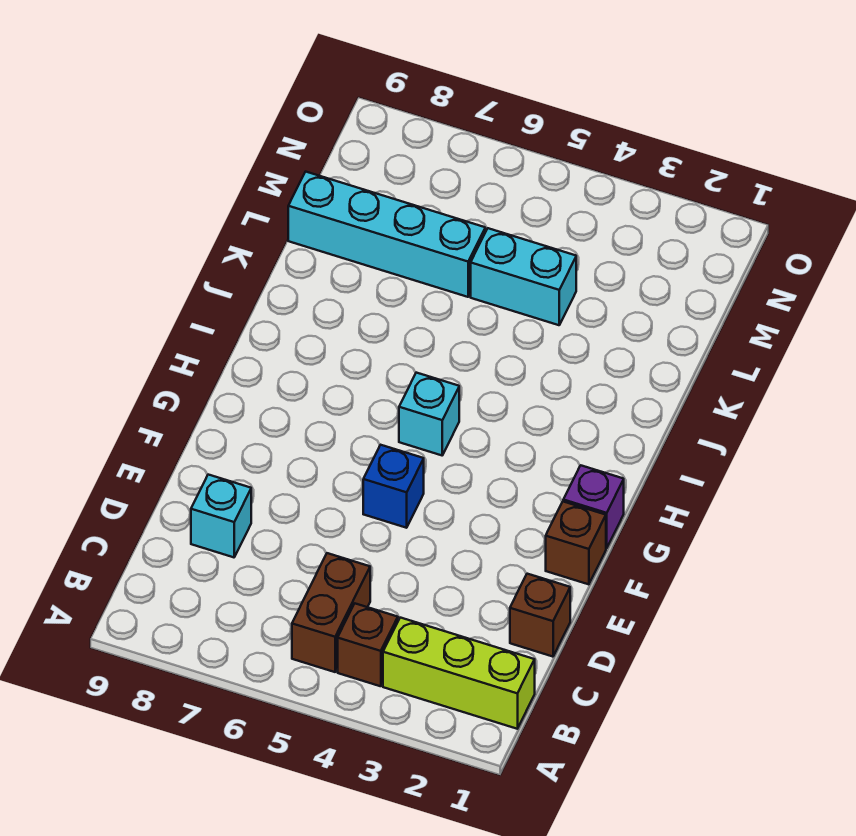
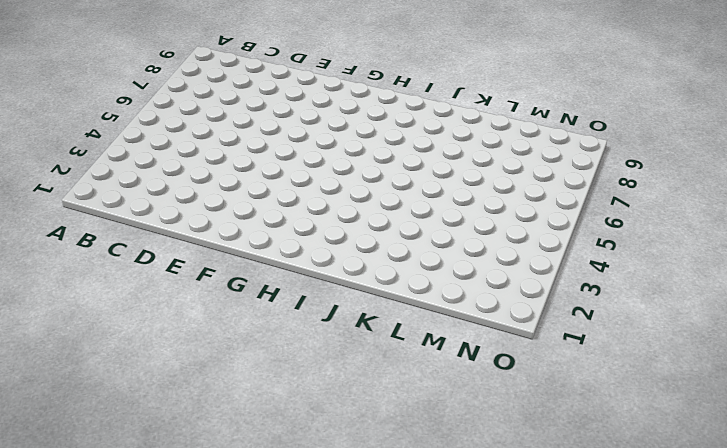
none -> lime brick B1:B3 level 1
none -> brown brick B4 level 1

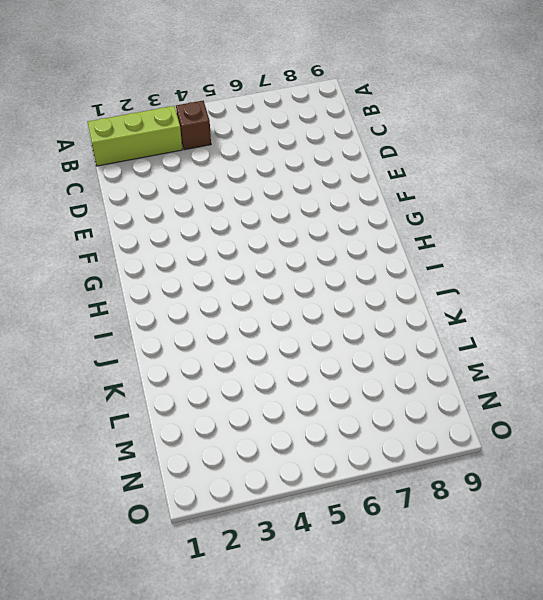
none -> brown brick B5:C5 level 1
none -> brown brick D1 level 1

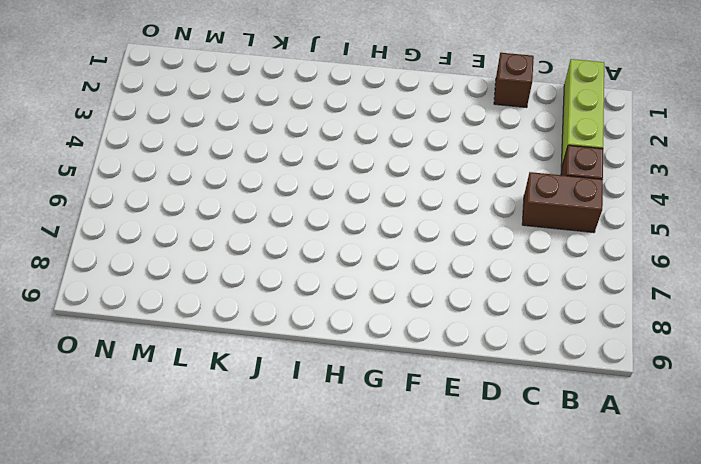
none -> cyan brick D8 level 1
none -> brown brick F1 level 1

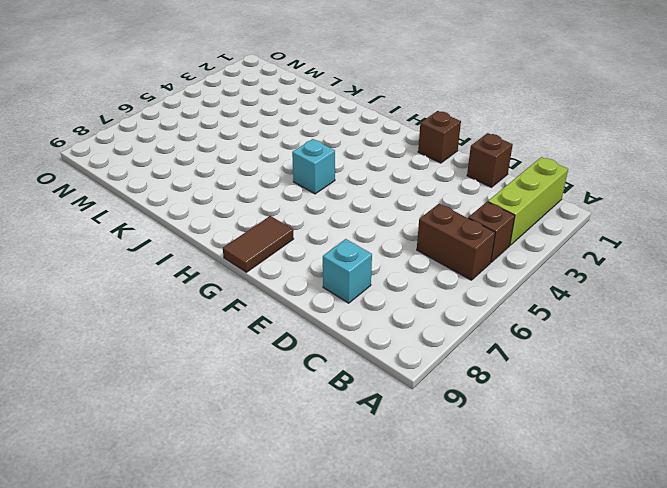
brown tile G8:G9 level 1 -> none
none -> blue brick F5 level 1
none -> purple brick G1 level 1

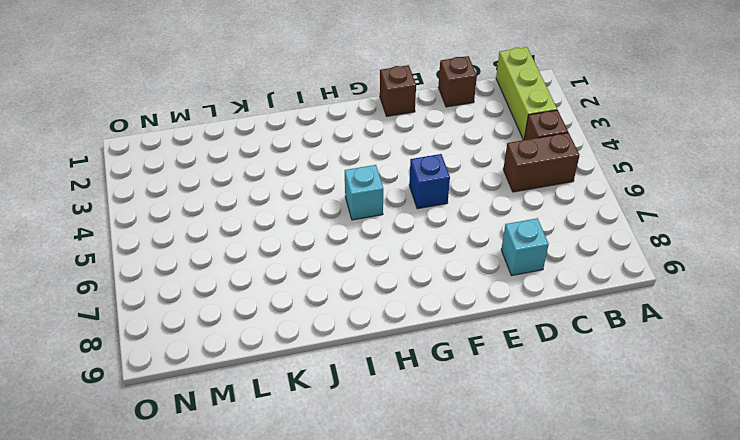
none -> purple brick G1 level 1
none -> cyan brick L4:L5 level 1

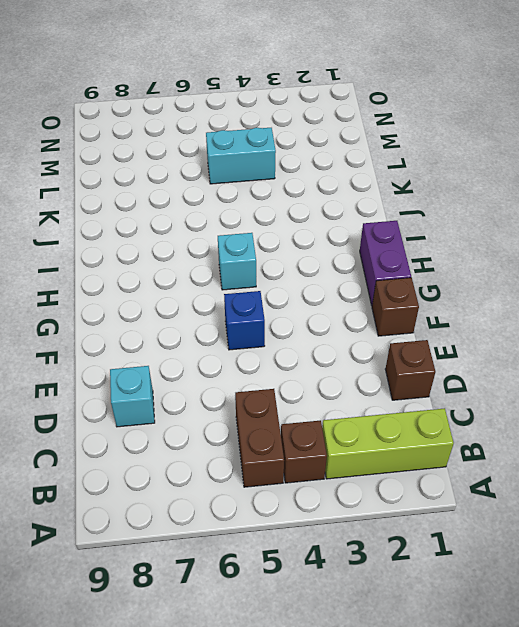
purple brick G1:H1 level 1 -> purple brick G1 level 1
none -> cyan brick L6:L9 level 1

